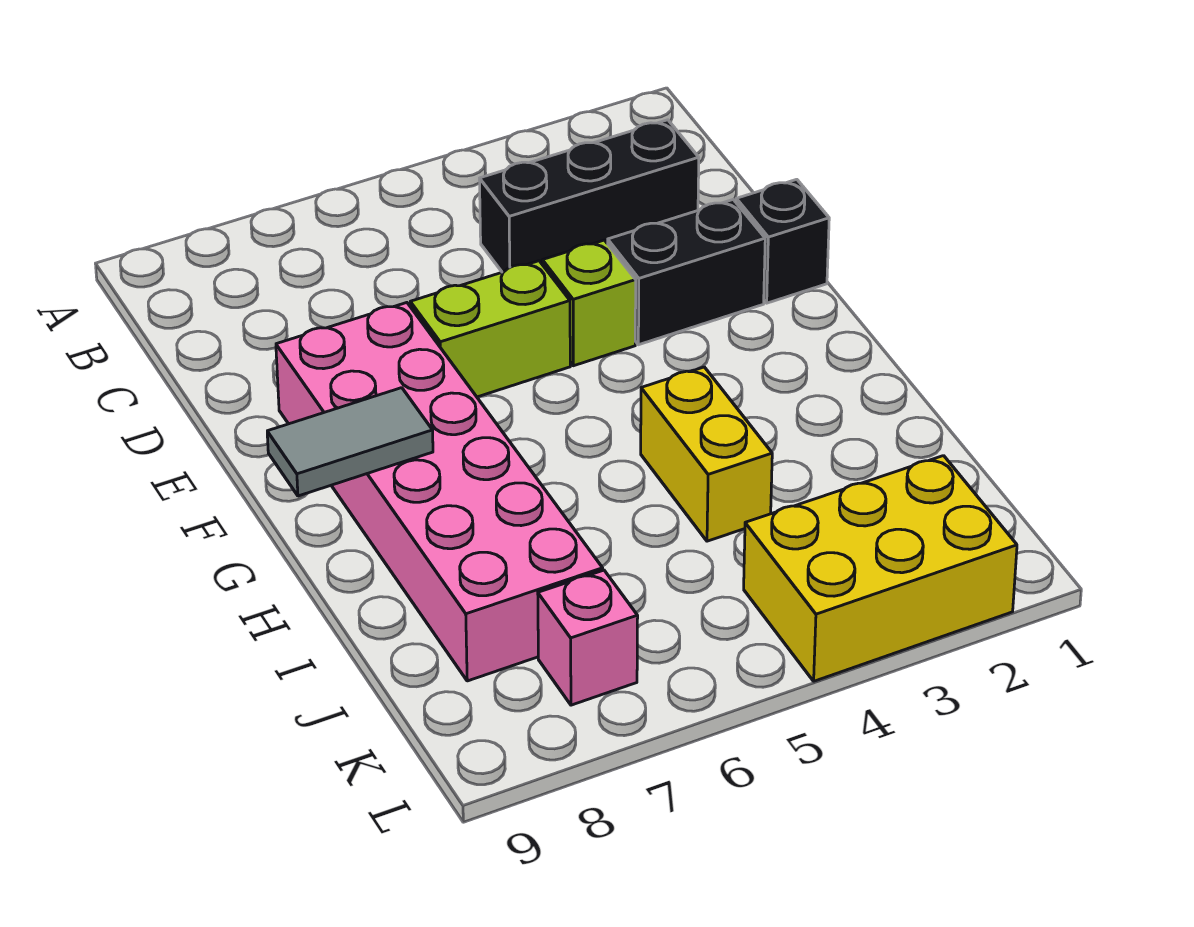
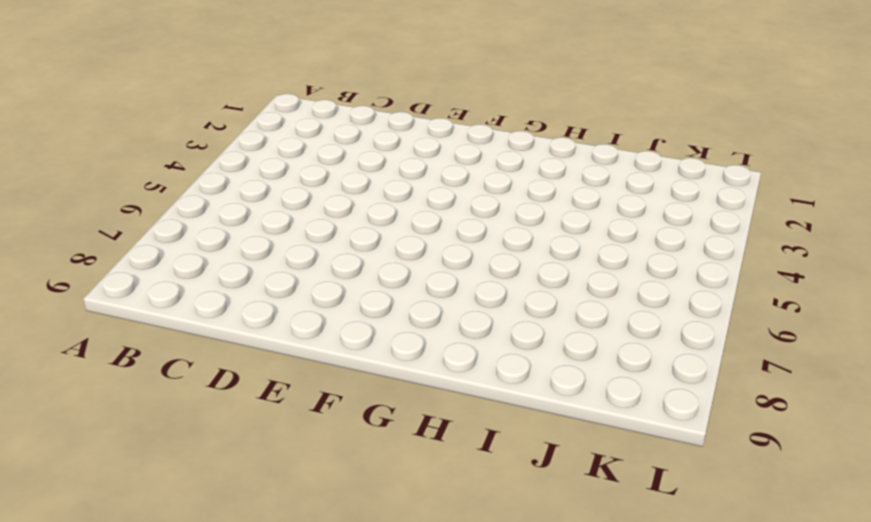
none -> black brick C2:C4 level 1
none -> black brick E1 level 1

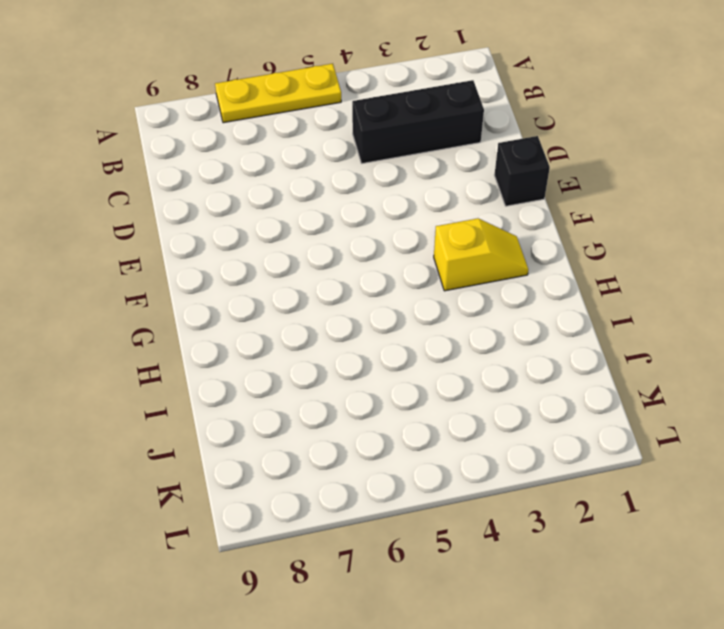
yellow plate A5:A7 level 1 -> none
yellow slope G2:G3 level 1 top 3 -> none
none -> black brick E2:E3 level 1
none -> lime brick E4 level 1

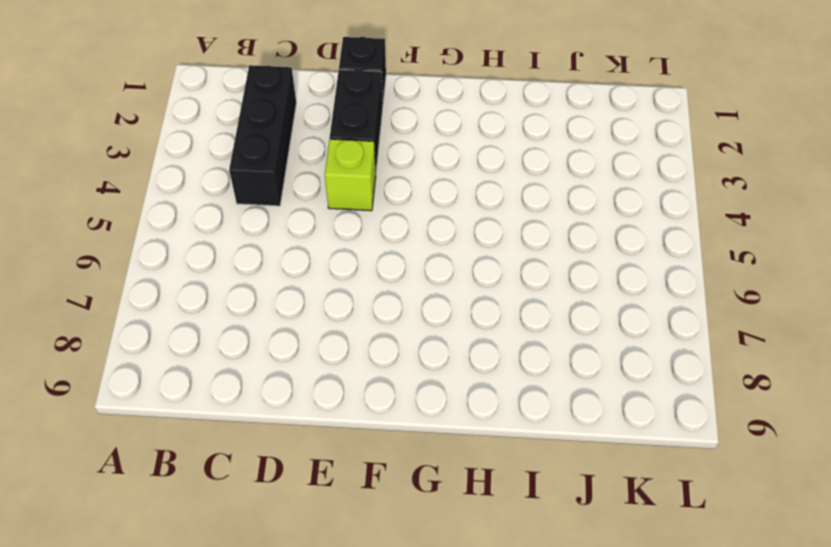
none -> lime brick E5:E6 level 1
none -> pink brick E7:J8 level 1

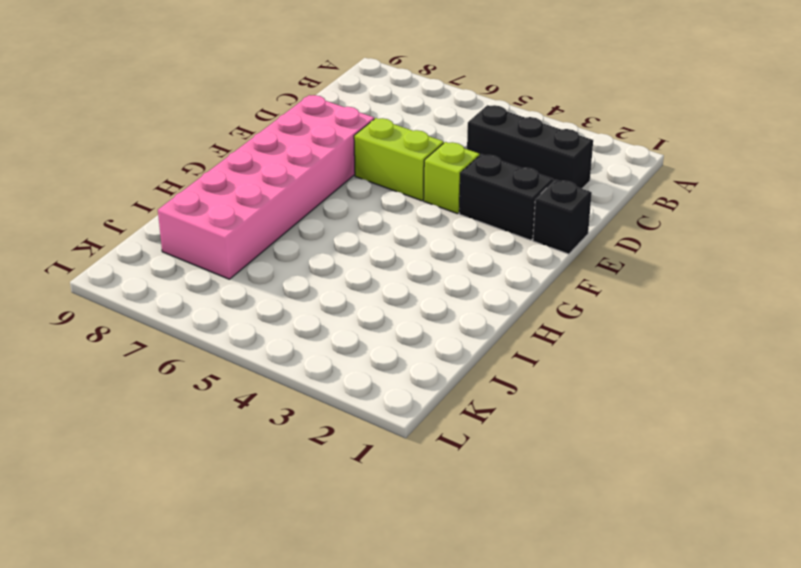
none -> yellow brick H4:I4 level 1
none -> yellow brick K2:L4 level 1

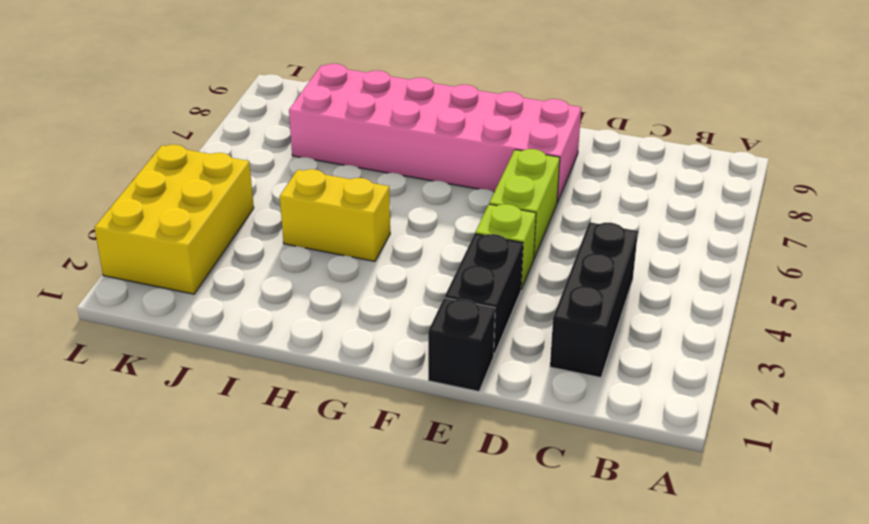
none -> pink brick K7 level 1
none -> grey tile G8:G9 level 2

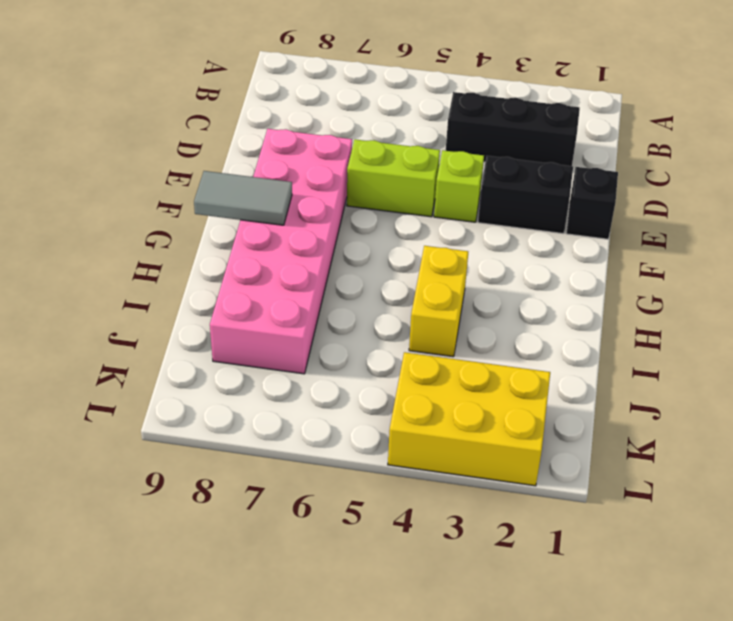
none -> pink brick K7 level 1

